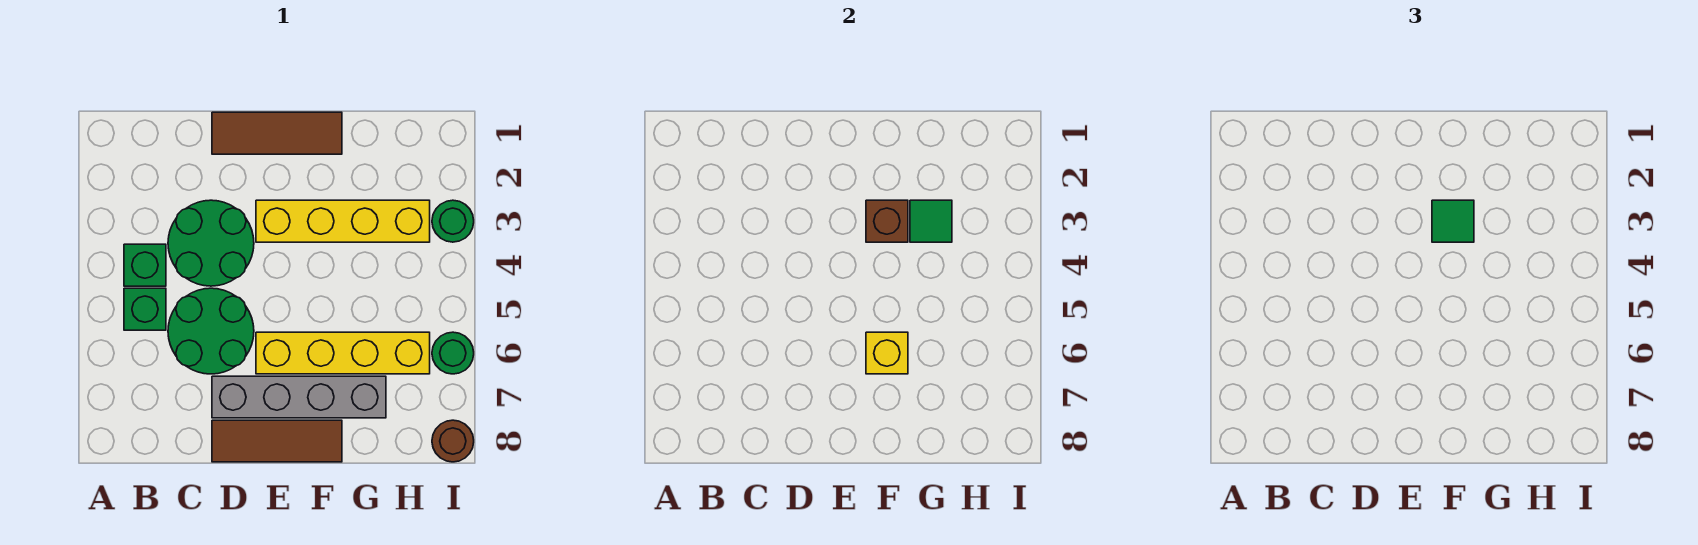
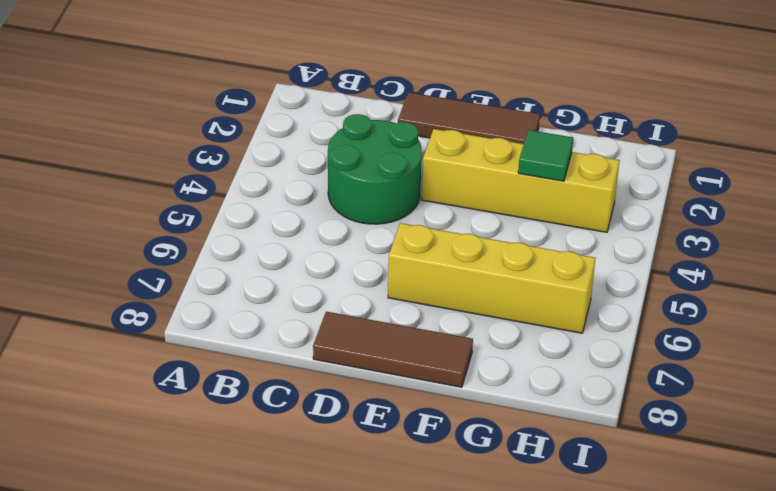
none -> green brick B4 level 1
none -> green brick B5 level 1
none -> green round brick C5:D6 level 1

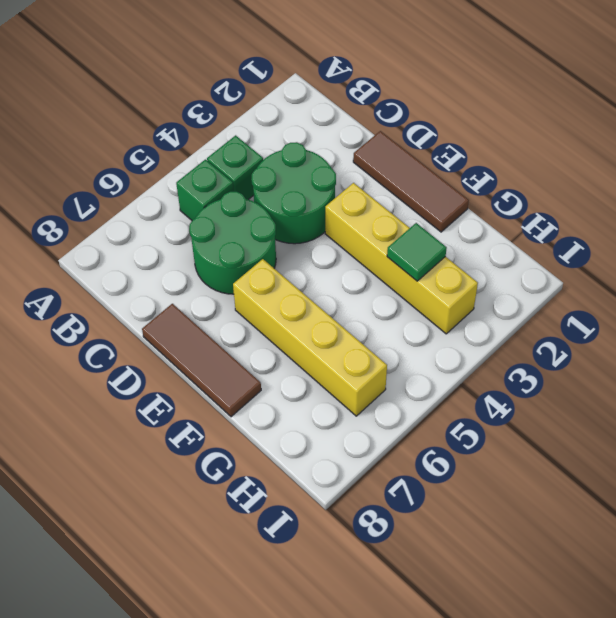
none -> grey brick D7:G7 level 1
none -> green round brick I3 level 1
none -> green round brick I6 level 1

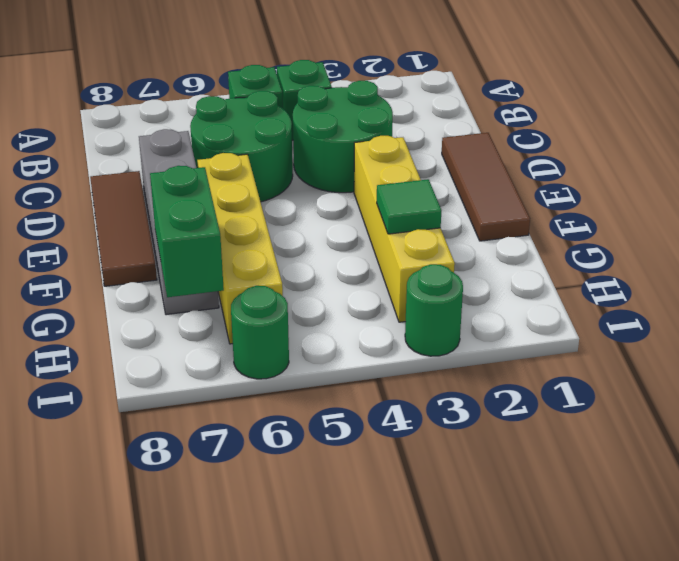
green brick G7:H7 level 2 -> none
none -> brown round brick I8 level 1
none -> brown brick F3 level 2
none -> yellow brick F6 level 2

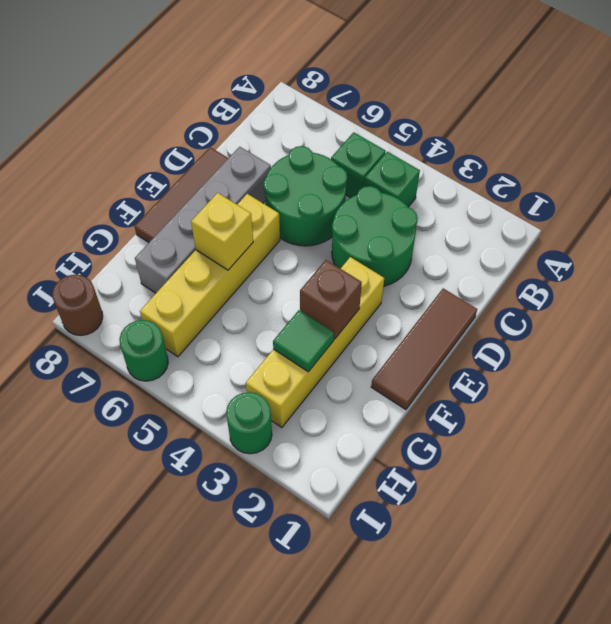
none -> green tile F3 level 3

